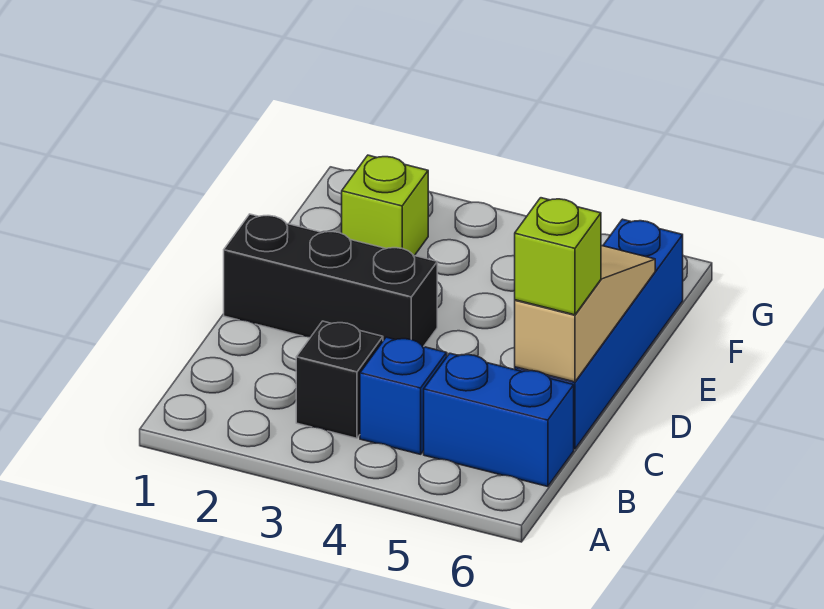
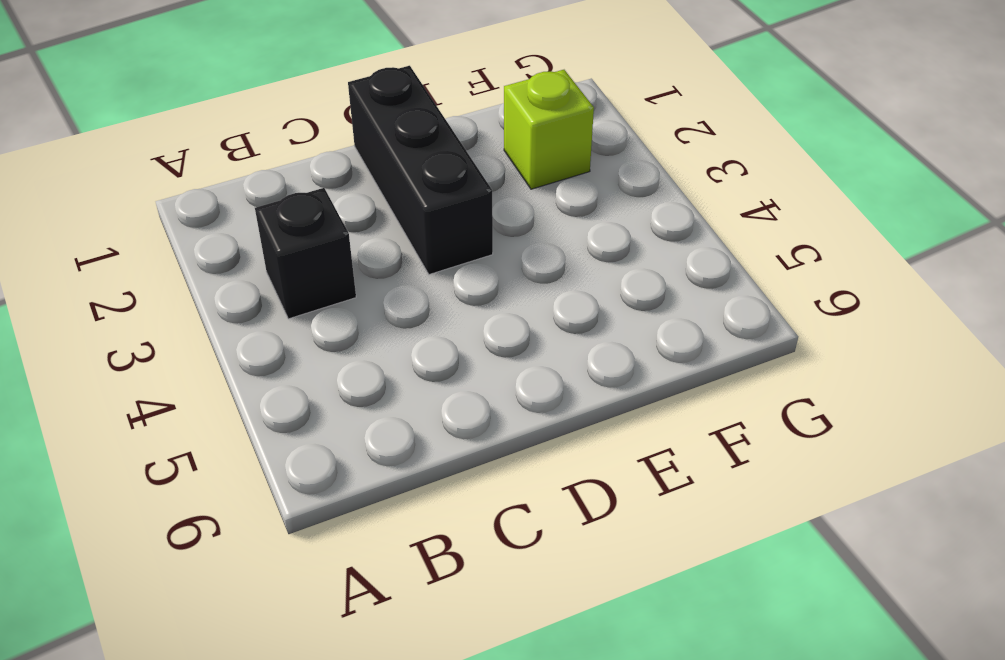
none -> blue brick B4 level 1
none -> blue brick B5:B6 level 1

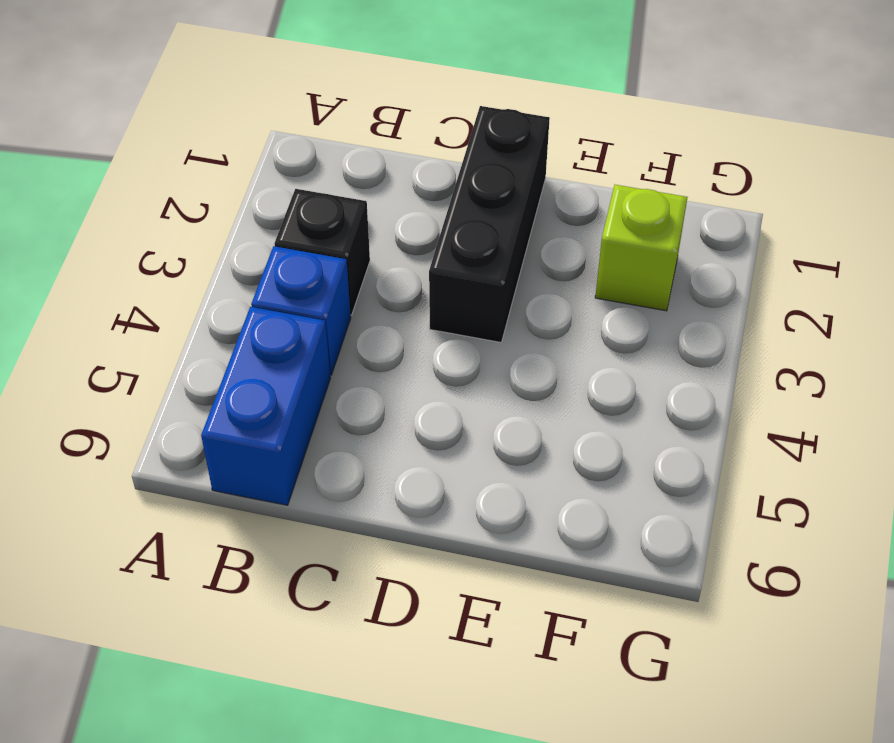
none -> blue brick C6:F6 level 1
none -> tan slope C6:E6 level 2 top C

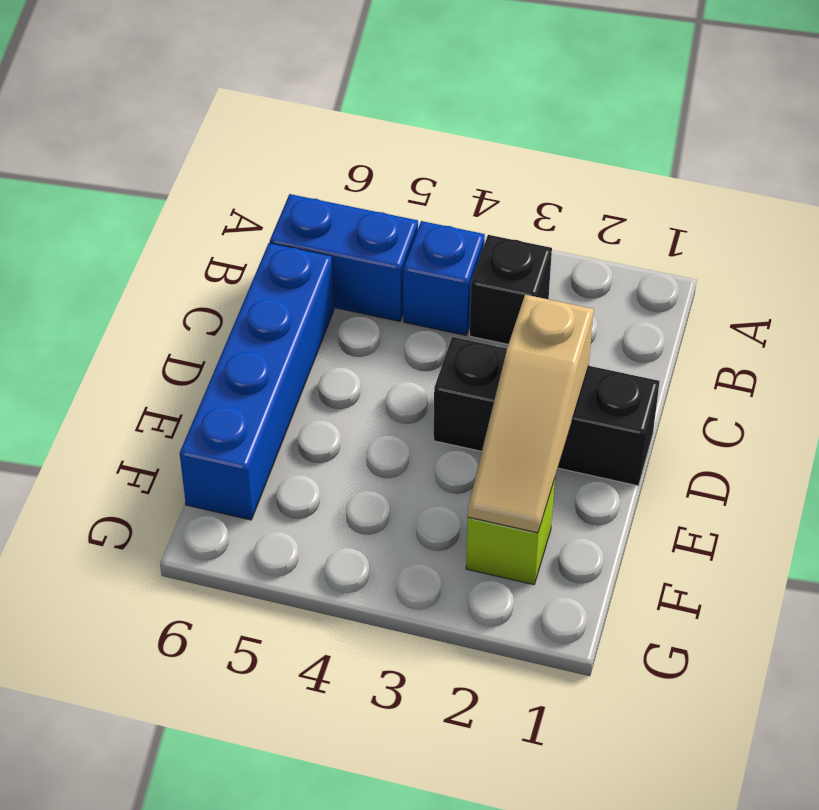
tan slope D2:F2 level 2 top D -> tan slope C6:E6 level 2 top C
none -> lime brick C6 level 3

